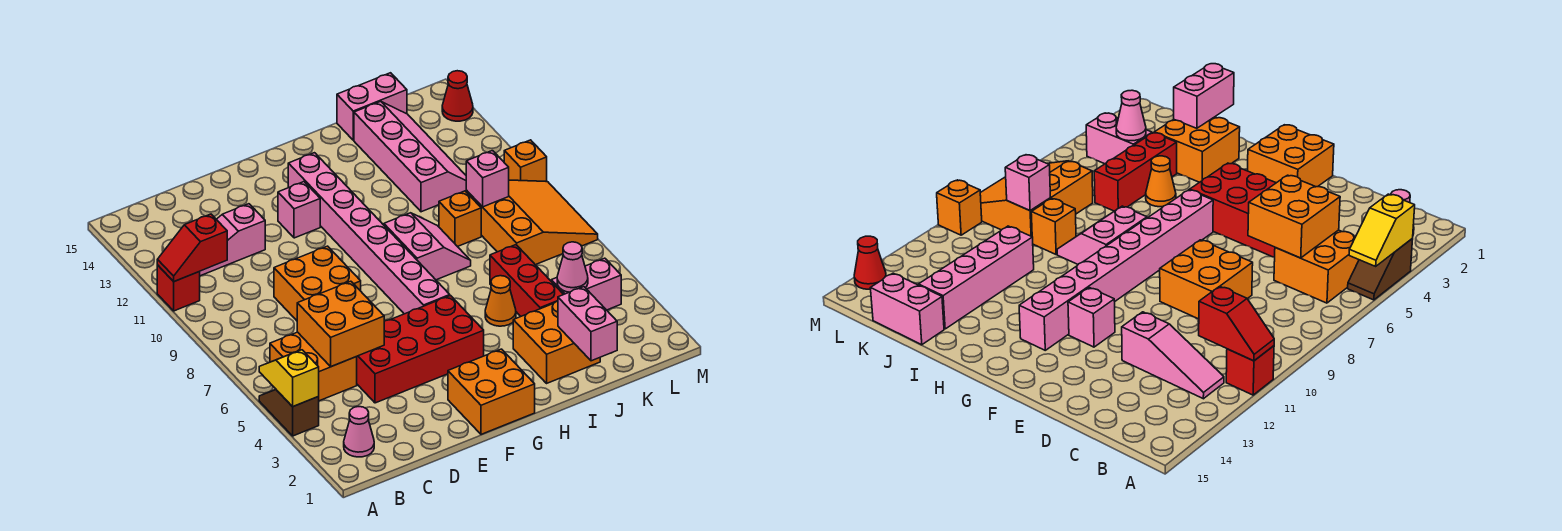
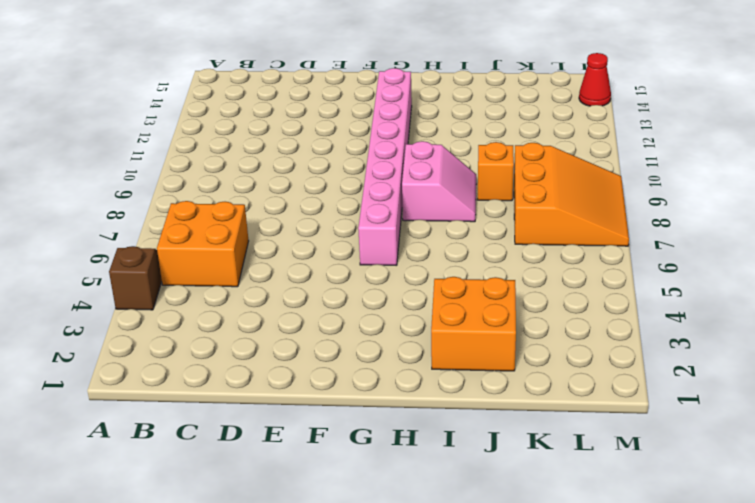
none -> red brick A11 level 1
none -> pink cone B2 level 1
none -> pink slope B12:D12 level 1 top D

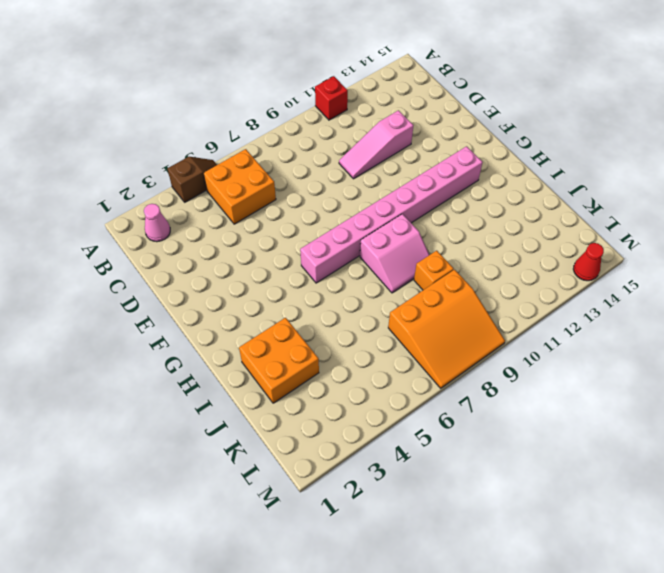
pink slope D10:D12 level 1 top 12 -> pink slope B12:D12 level 1 top D
none -> red brick D4:G5 level 1
none -> orange brick D8:E9 level 1
none -> orange brick F1:G2 level 1

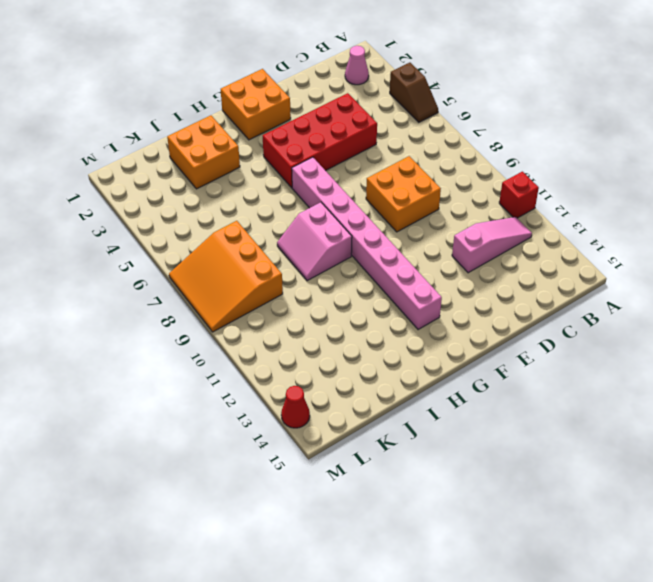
none -> orange brick B5:C6 level 1
none -> pink brick F12 level 1
none -> orange cone I5 level 1

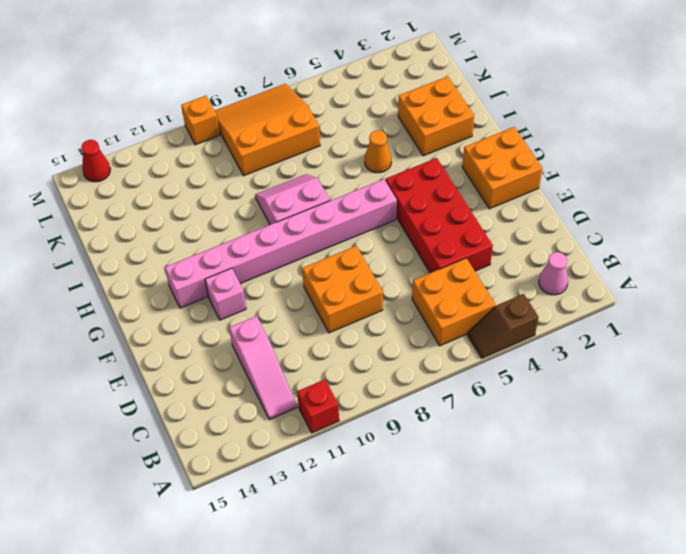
none -> red brick J4:J6 level 1
none -> orange brick J9 level 1
none -> pink slope J11:K14 level 1 top J

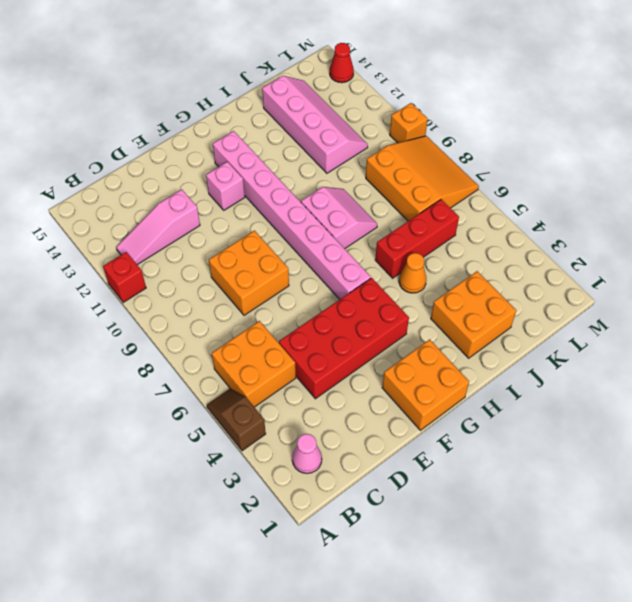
red brick I6:K6 level 1 -> red brick J4:J6 level 1
none -> orange brick J9 level 1
none -> pink brick J15:K15 level 1
none -> pink brick K4:L4 level 1

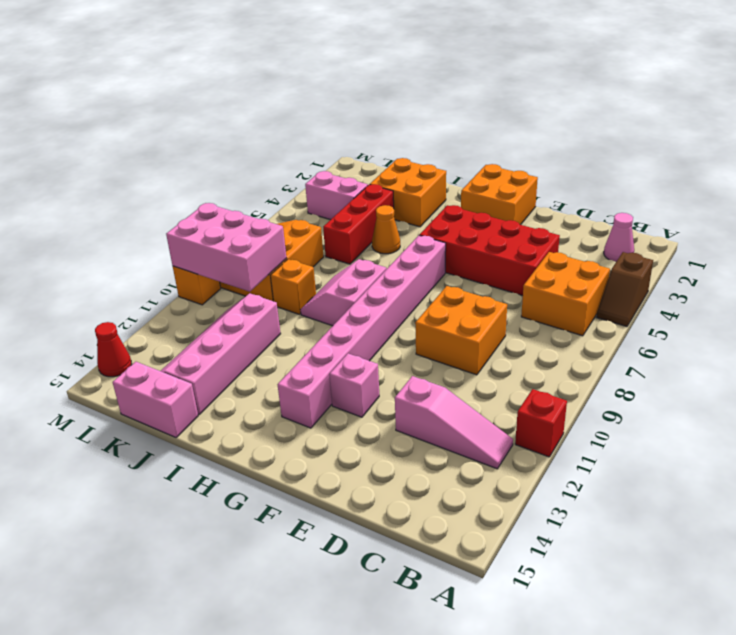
pink brick K9:M10 level 2 -> pink brick K9 level 2
none -> yellow slope A4:A5 level 2 top 4
none -> red slope A11:B11 level 2 top B
none -> orange brick C5:D6 level 2

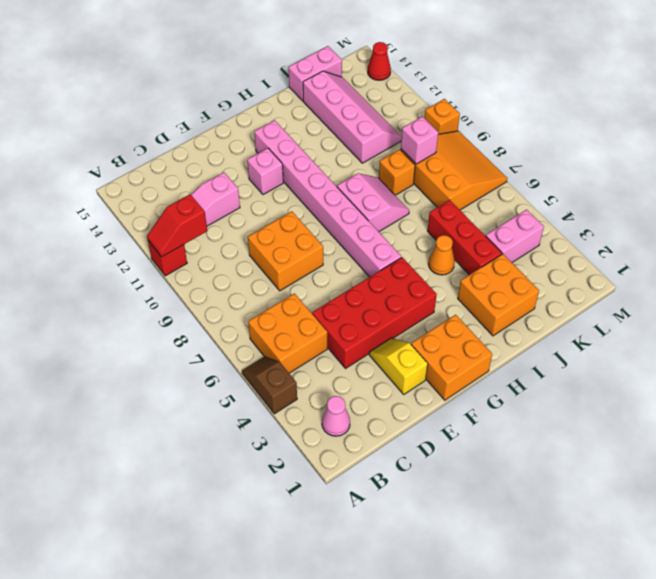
yellow slope E2:E3 level 1 top 2 -> yellow slope A4:A5 level 2 top 4
none -> orange brick C5:D6 level 2
none -> pink brick J1:J2 level 2
none -> pink cone K4 level 2

